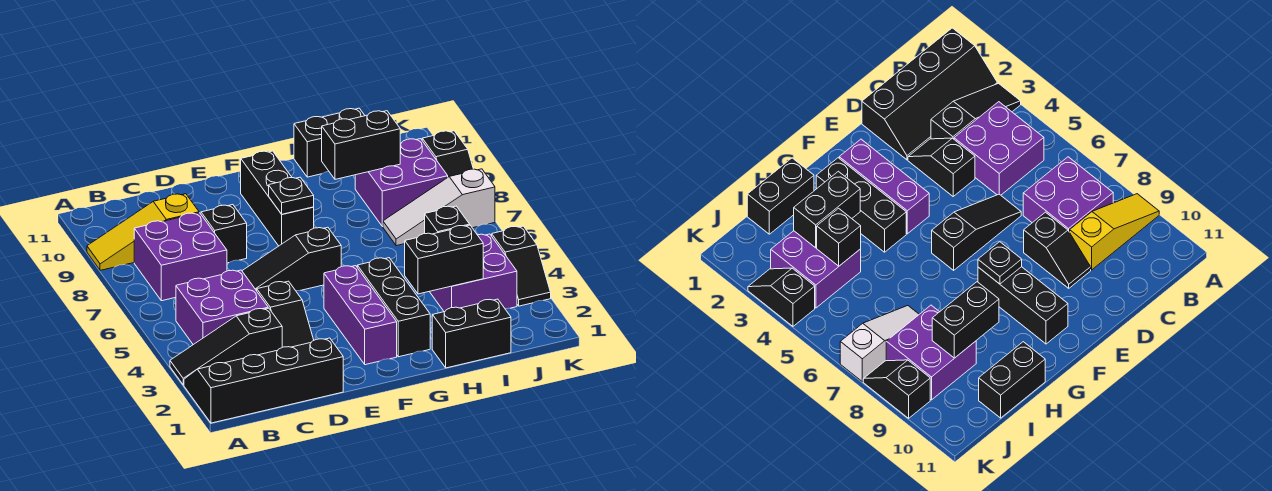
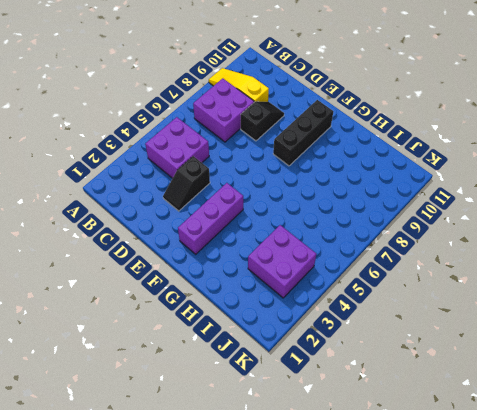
none -> black slope A1:D2 level 1 top 1
none -> black slope A3:C3 level 1 top C
none -> black slope D6:F6 level 1 top F

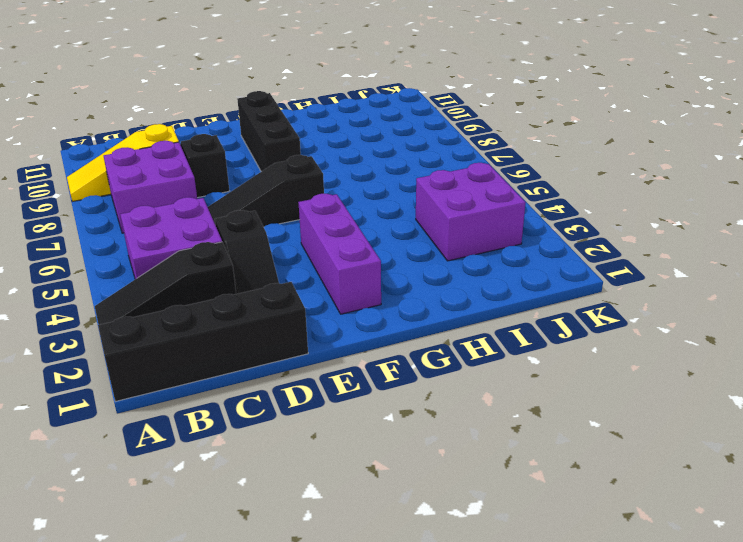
none -> black brick G2:G4 level 1
none -> black brick H1:I1 level 1
none -> black brick H11:I11 level 1

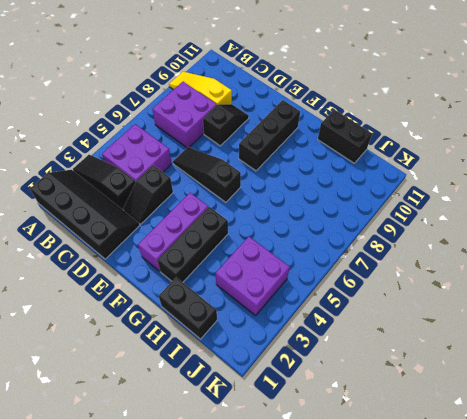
none -> white slope I7:K7 level 1 top K
none -> purple brick I8:J9 level 1
none -> black slope K3:K4 level 1 top 4

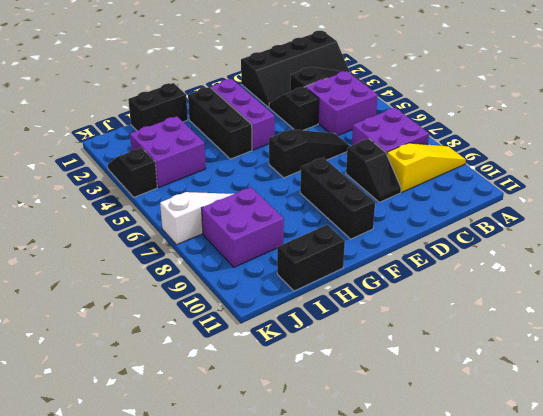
none -> black slope K8:K9 level 1 top 9
none -> black plate F8 level 2
none -> black brick H3:I3 level 2

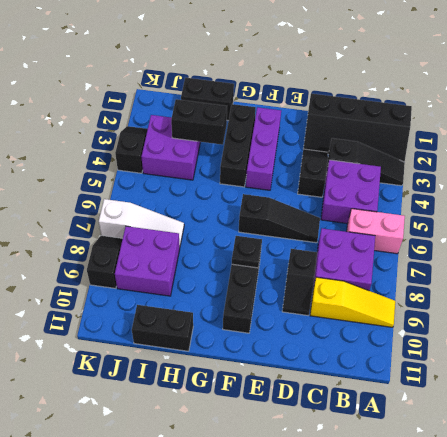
pink brick A6:B6 level 1 -> none
none -> black brick H9:I9 level 2
none -> black brick I4 level 2

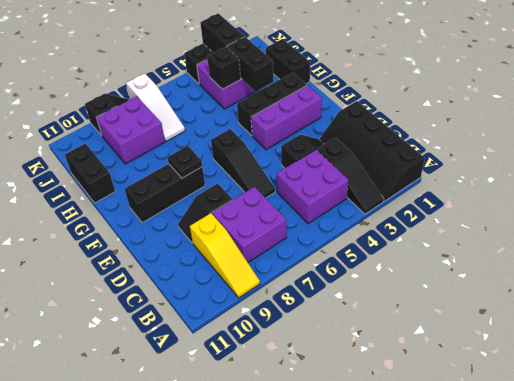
black brick J3:K3 level 2 -> black brick H9:I9 level 2

